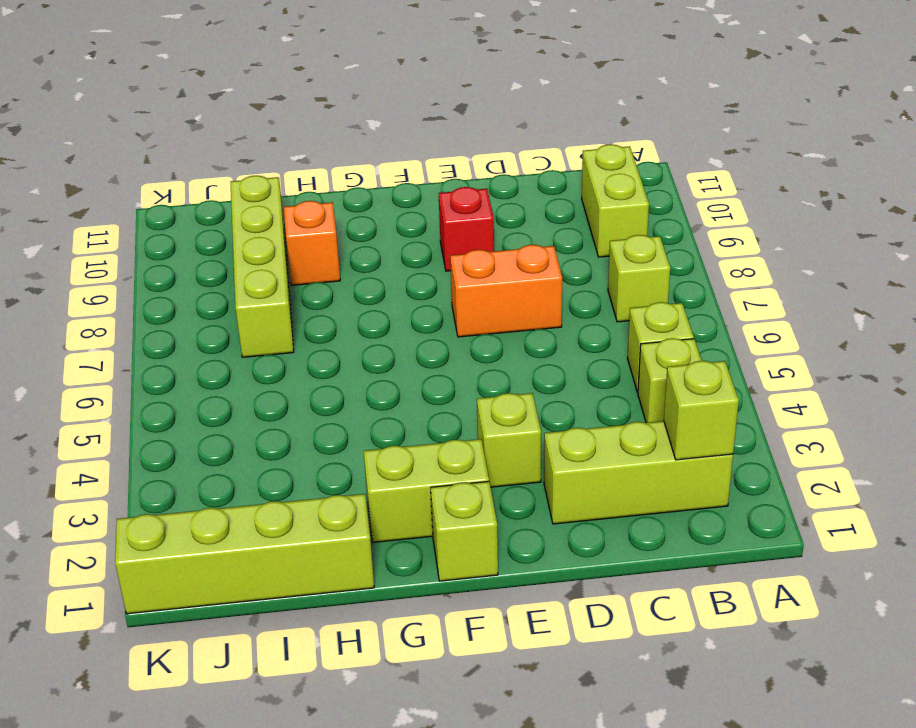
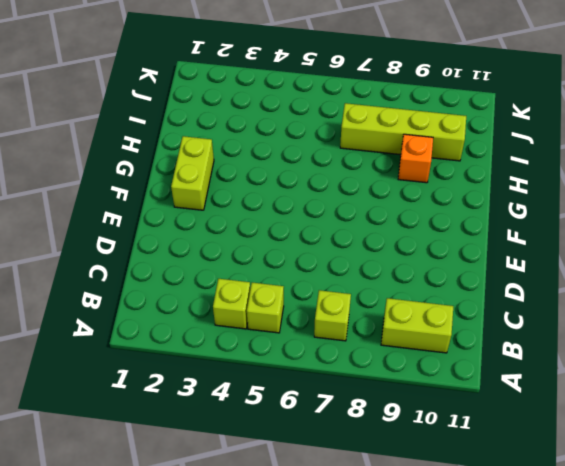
none -> lime brick B2:D2 level 1
none -> orange brick D7:E7 level 1
none -> lime brick E3 level 1

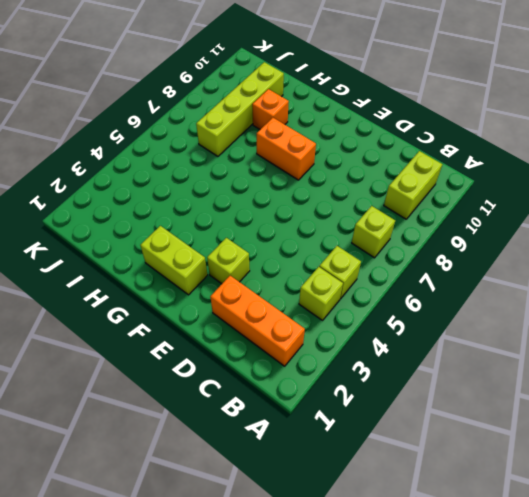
orange brick B2:D2 level 1 -> lime brick B2:D2 level 1
orange brick F8:G8 level 1 -> orange brick D7:E7 level 1
none -> red brick E9 level 1
none -> lime brick F1 level 1
none -> lime brick H1:K1 level 1

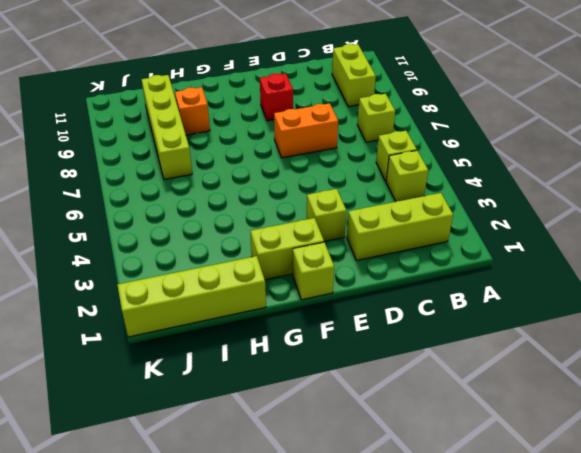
none -> lime brick B2 level 2

